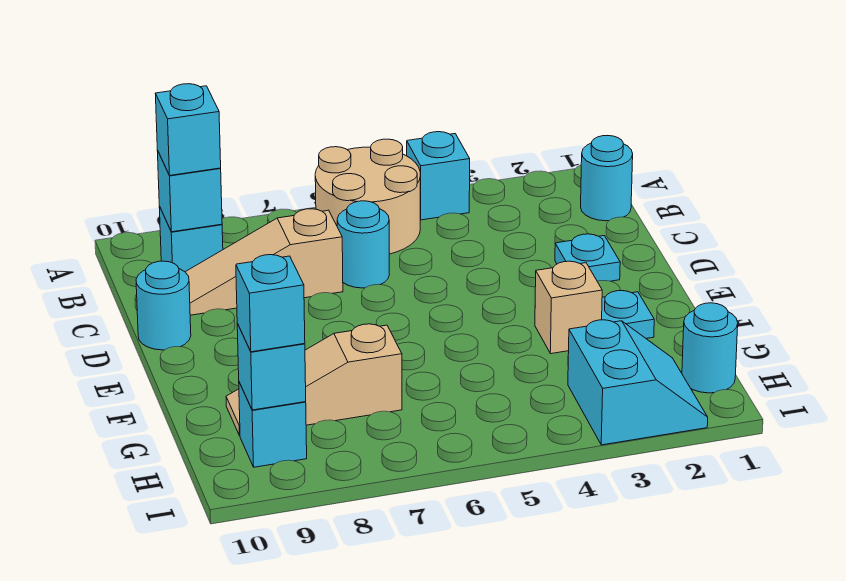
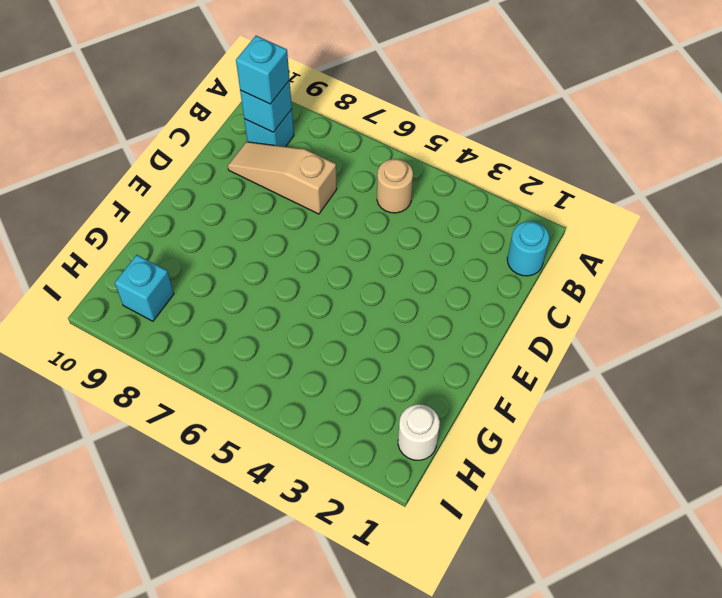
tan round brick B5 level 1 -> tan round brick A5:B6 level 1
white round brick H1 level 1 -> cyan round brick H1 level 1
none -> cyan brick A4 level 1
none -> cyan round brick C6 level 1
none -> cyan plate D2 level 1

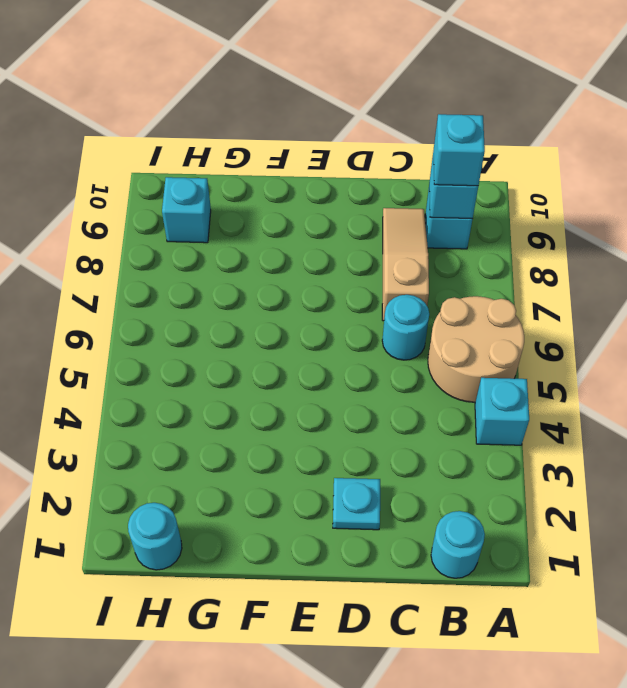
none -> cyan round brick D10 level 1
none -> cyan plate F2 level 1
none -> tan brick F3 level 1

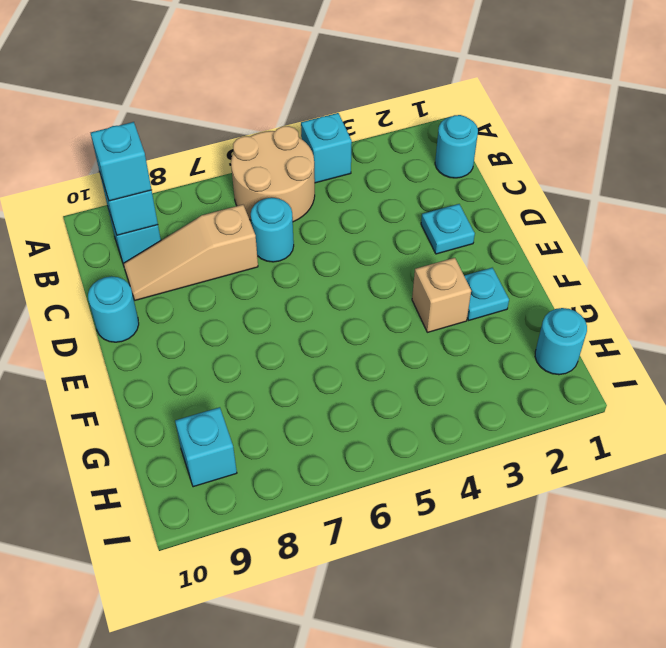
none -> tan slope G7:G9 level 1 top 7
none -> cyan slope H2:I3 level 1 top 3
none -> cyan brick H9 level 2

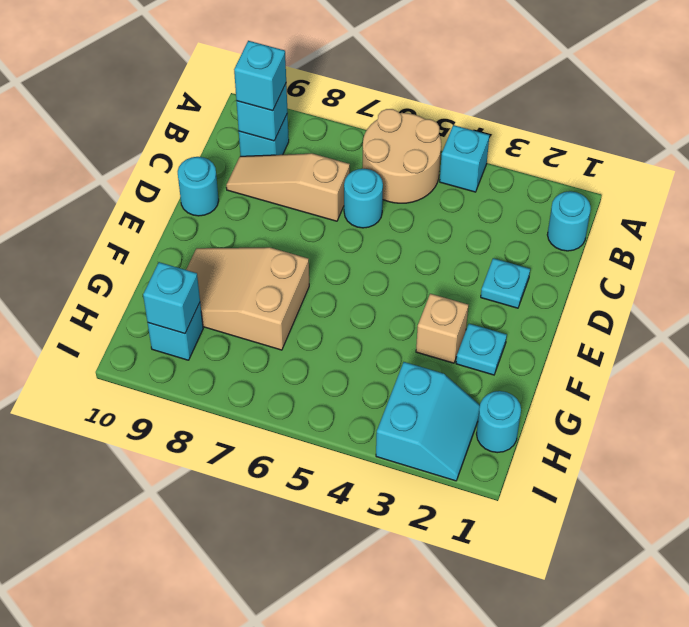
tan slope F7:G9 level 1 top 7 -> tan slope G7:G9 level 1 top 7
none -> cyan brick H9 level 3

